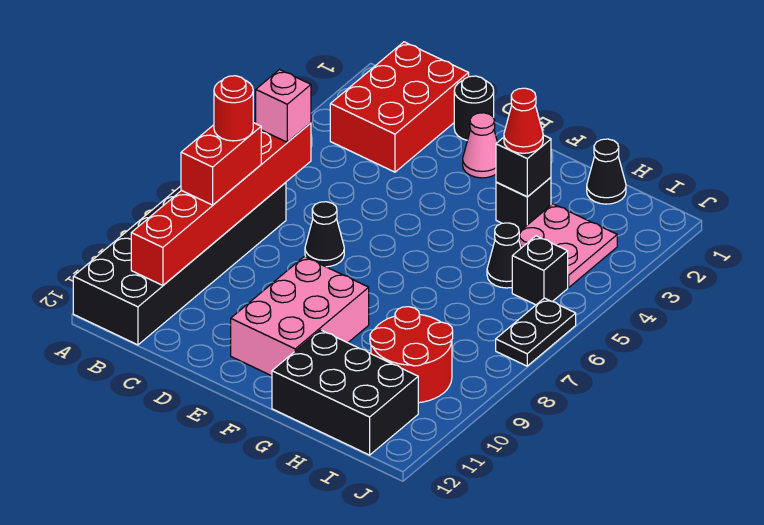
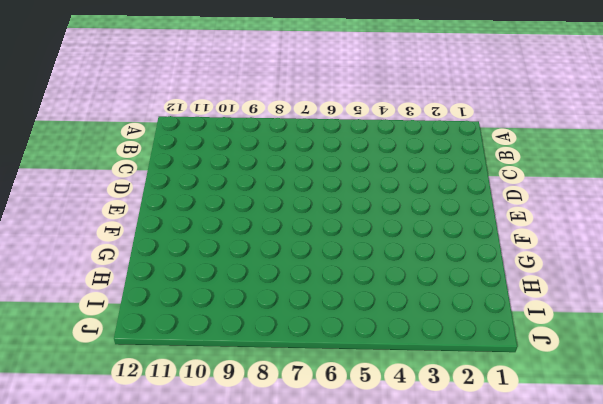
none -> black brick A7:B12 level 1
none -> red brick B1:C3 level 1
none -> black round brick D1 level 1

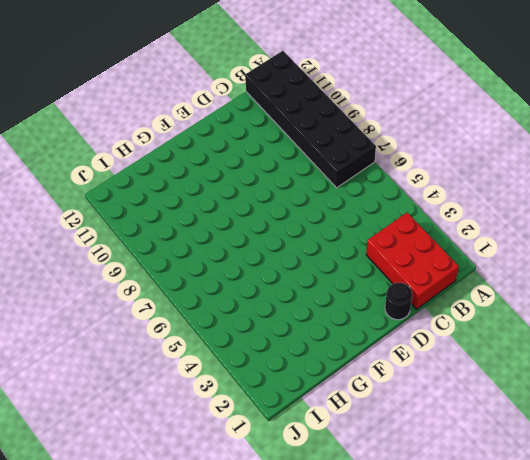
none -> black cone D7 level 1
none -> pink cone E2 level 1
none -> pink brick E9:F11 level 1

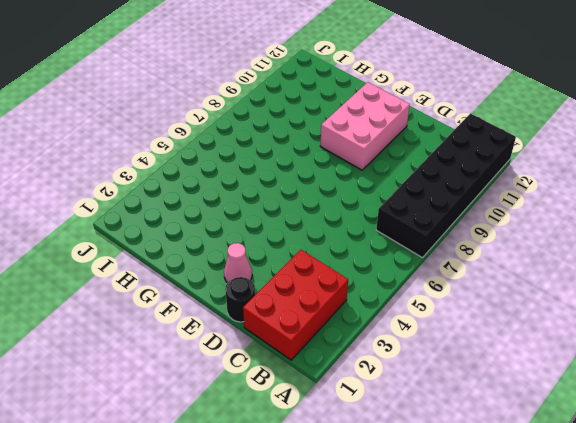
none -> black cone D7 level 1
none -> black brick G3 level 1
none -> black brick G11:I12 level 1

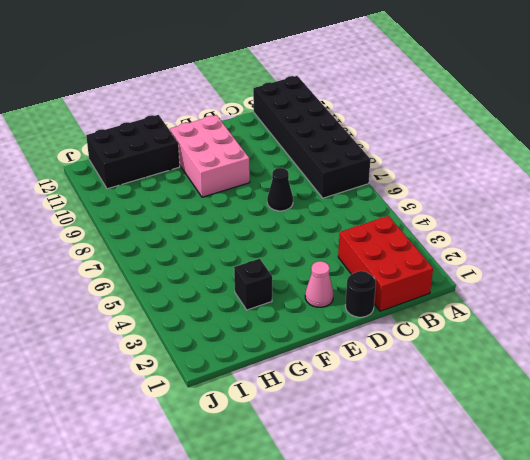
none -> black cone H1 level 1
none -> pink plate H3:I4 level 1
none -> black cone H5 level 1

